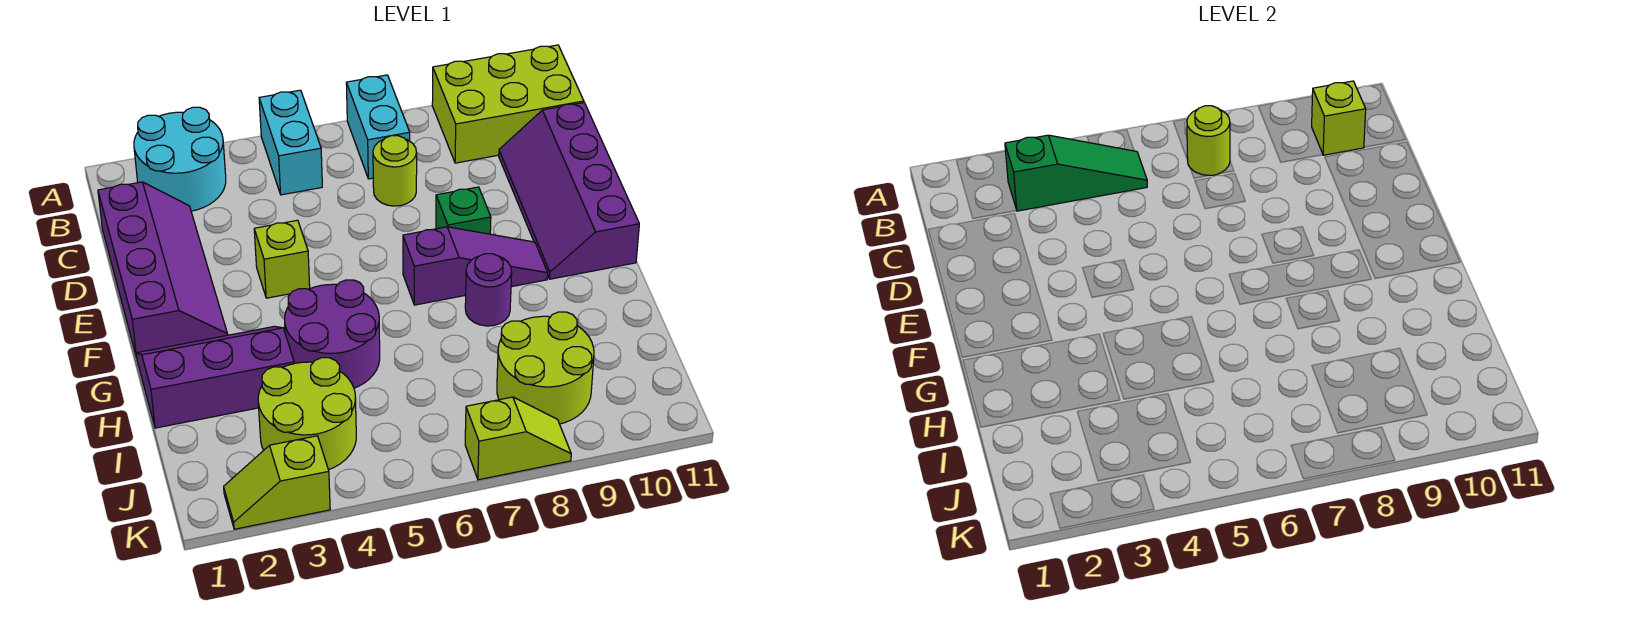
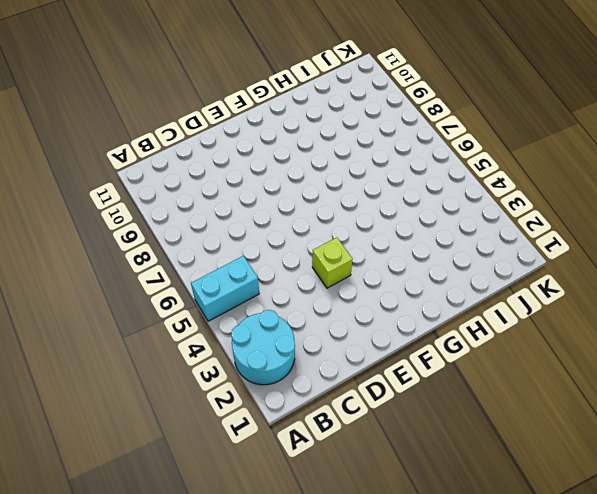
none -> cyan brick A7:B7 level 1
none -> lime brick A9:B11 level 1
none -> purple slope C1:F2 level 1 top 1

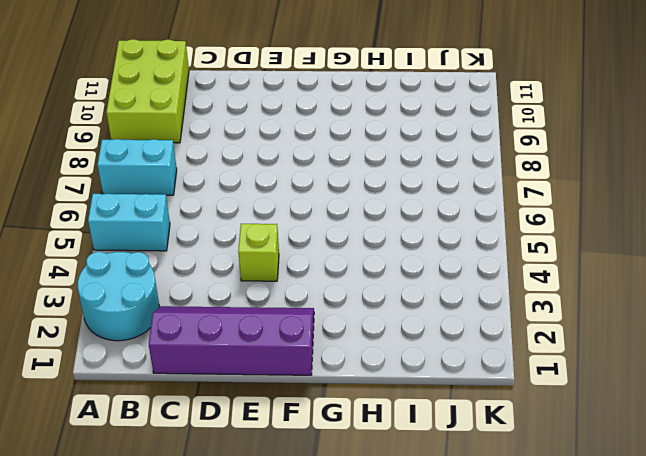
none -> lime round brick C7 level 1
none -> purple slope C10:F11 level 1 top 11
none -> green brick E8 level 1

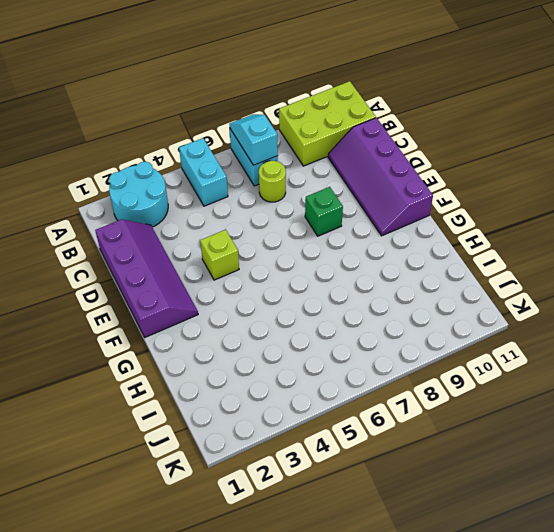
cyan slope A7:B7 level 2 top B -> lime round brick B7 level 2
none -> purple slope F7:F9 level 1 top 7
none -> purple slope G1:H3 level 1 top H
none -> purple round brick G4:H5 level 1

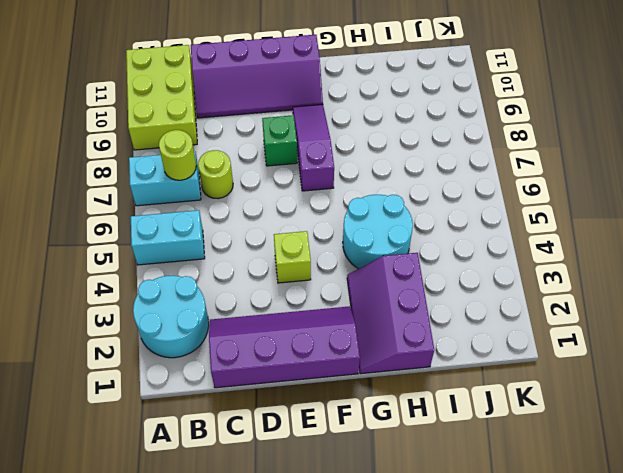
cyan round brick G4:H5 level 1 -> purple round brick G4:H5 level 1
none -> purple round brick G8 level 1
none -> lime round brick I3:J4 level 1
none -> lime round brick I8:J9 level 1

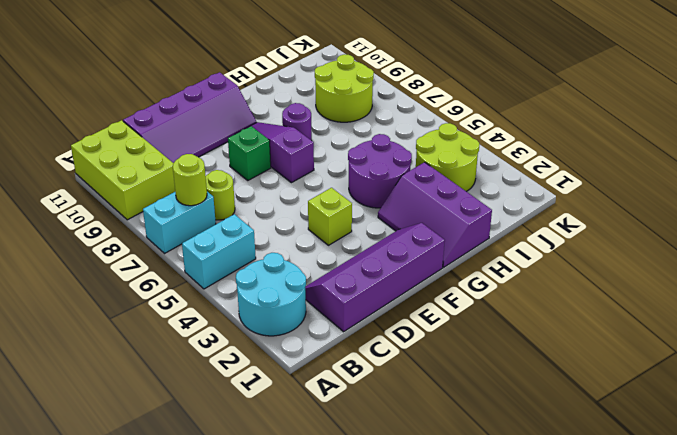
none -> lime slope K2:K3 level 1 top 3
none -> lime slope K7:K8 level 1 top 7
none -> green slope B3:B5 level 2 top 3

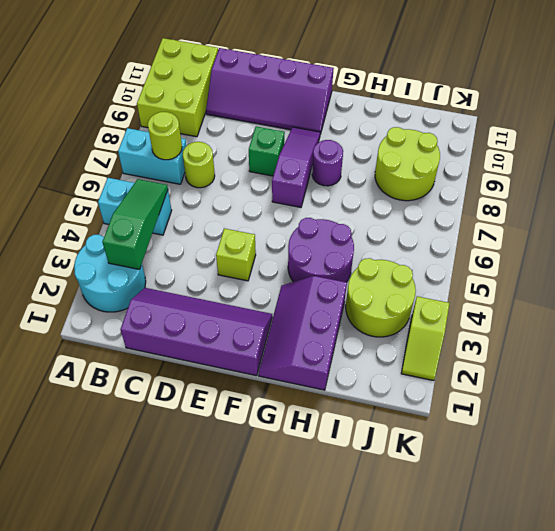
none -> lime slope K7:K8 level 1 top 7
none -> lime brick B10 level 2

